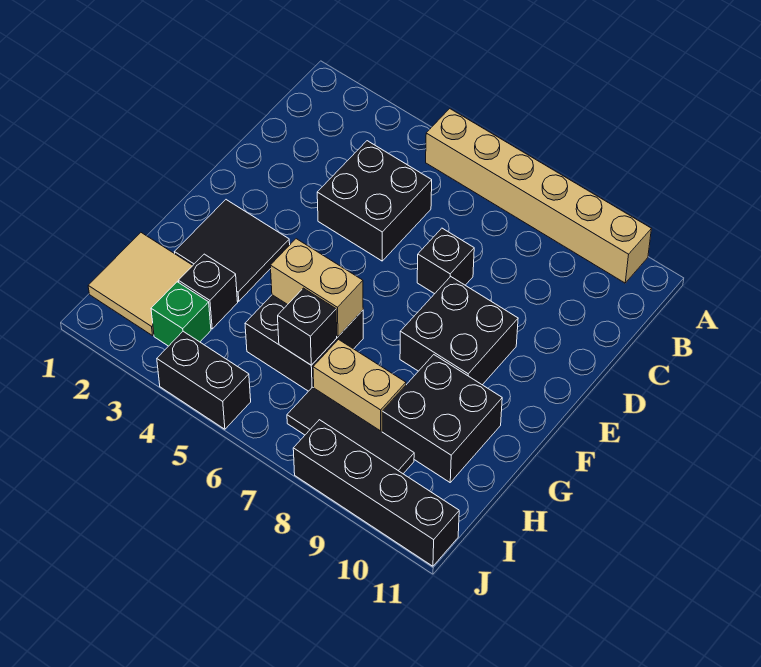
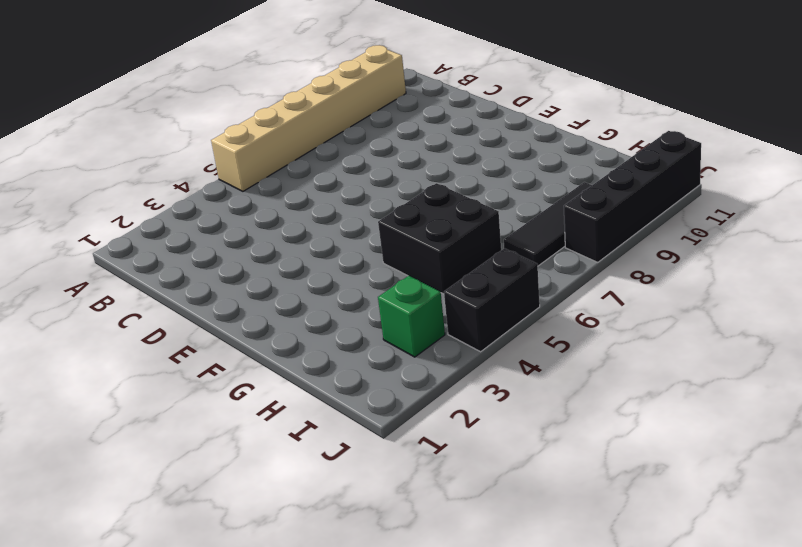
none -> black brick C4:D5 level 1
none -> black brick D7 level 1
none -> black brick E8:F9 level 1

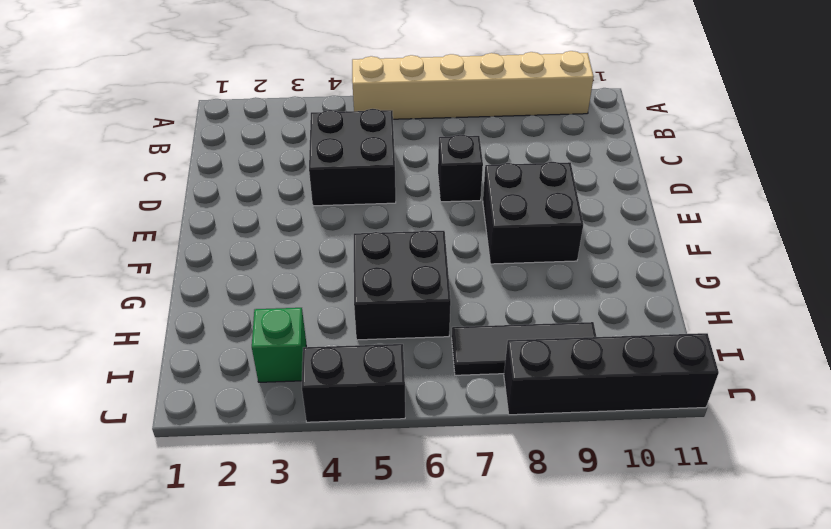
none -> black tile F2:G3 level 1
none -> black brick G9:H10 level 1
none -> tan tile H1:I2 level 1

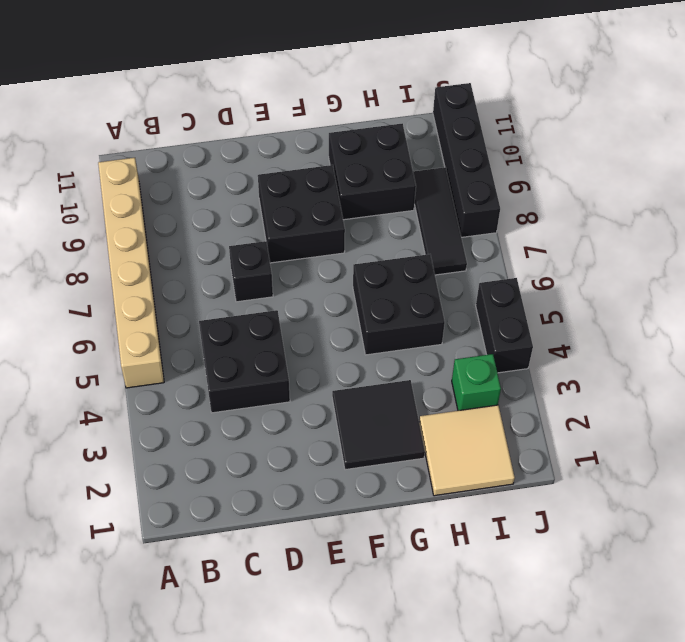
none -> black brick H3 level 1
none -> tan brick H7:H8 level 1
none -> tan brick G5:G6 level 2

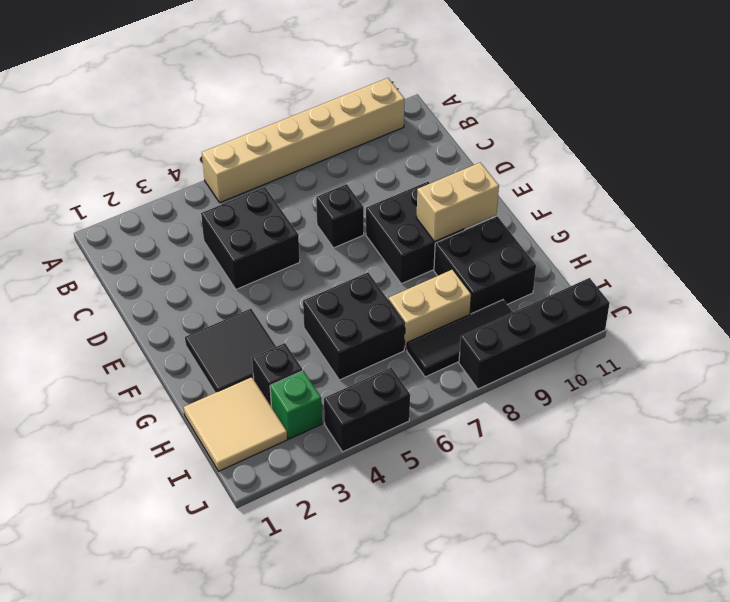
tan brick F9:F10 level 2 -> tan brick G5:G6 level 2
none -> black brick H6 level 2

